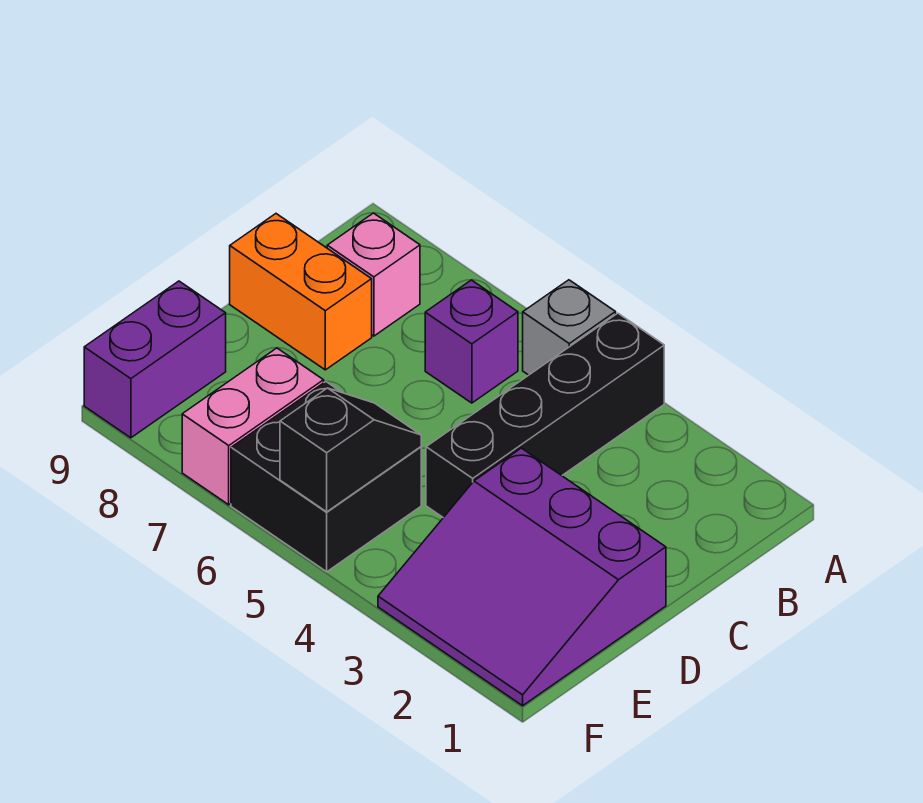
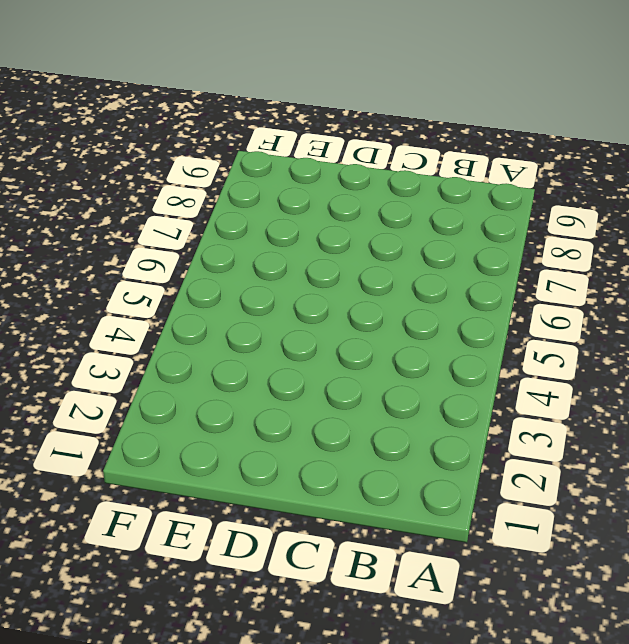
none -> black brick A4:D4 level 1
none -> grey brick A5 level 1

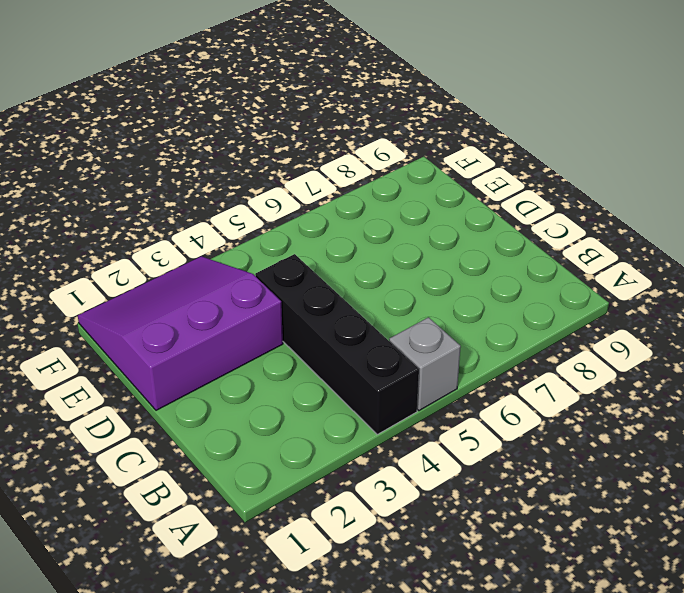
none -> purple brick B6 level 1
none -> pink brick B8 level 1

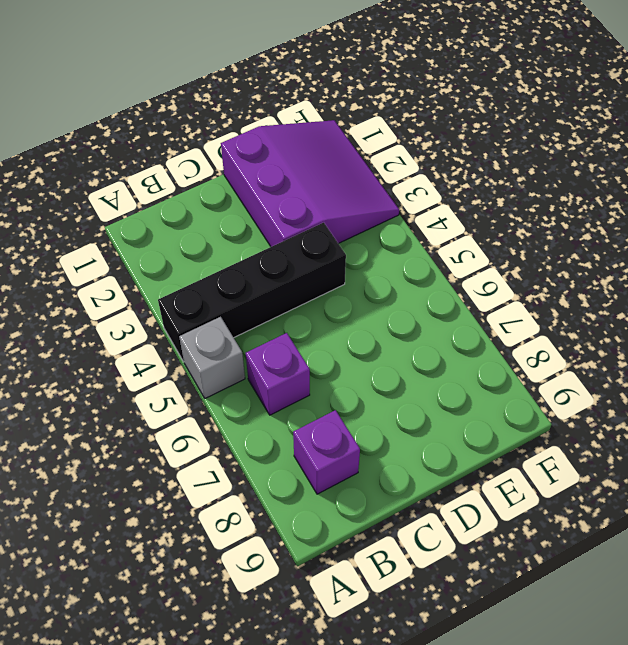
purple brick B8 level 1 -> pink brick B8 level 1
none -> orange brick C8:C9 level 1
none -> black brick E5:F6 level 1

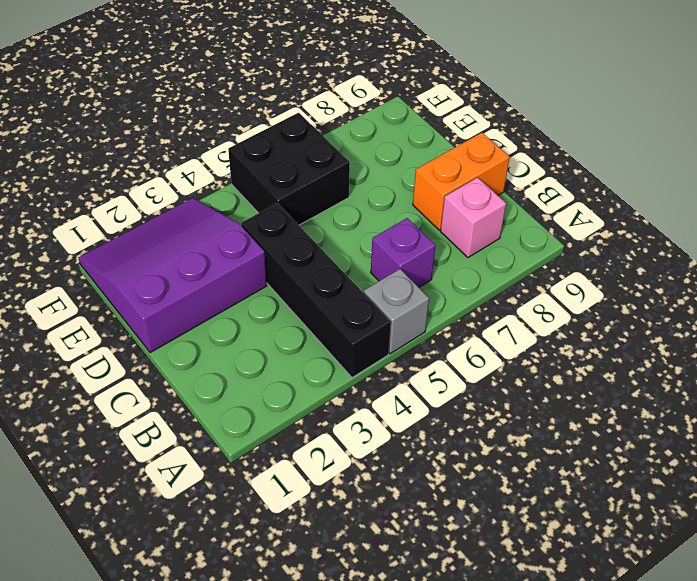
none -> pink brick E7:F7 level 1
none -> purple brick E9:F9 level 1

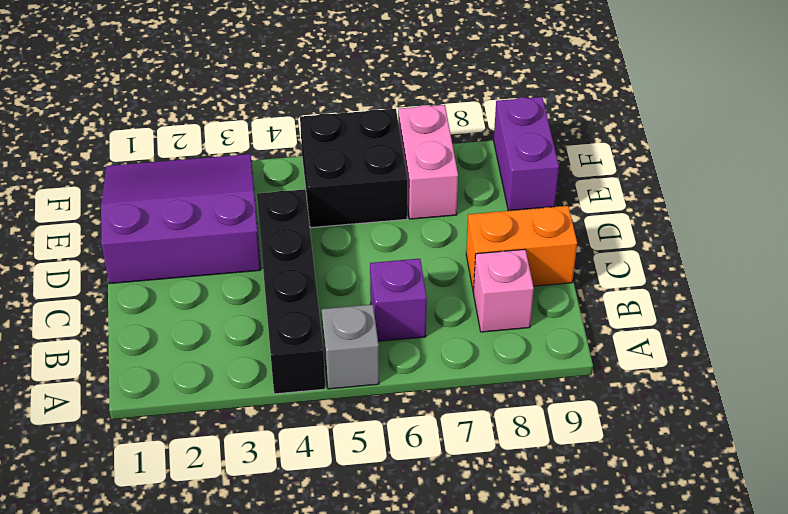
none -> black slope E5:F5 level 2 top F

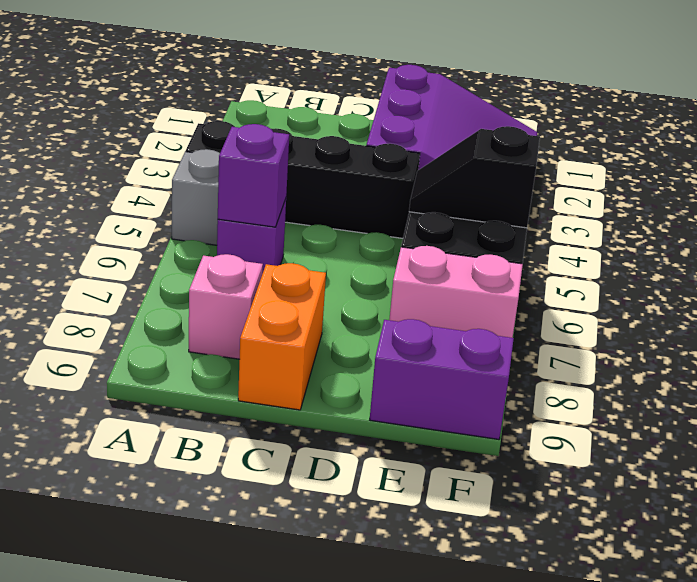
purple brick B6 level 2 -> none

